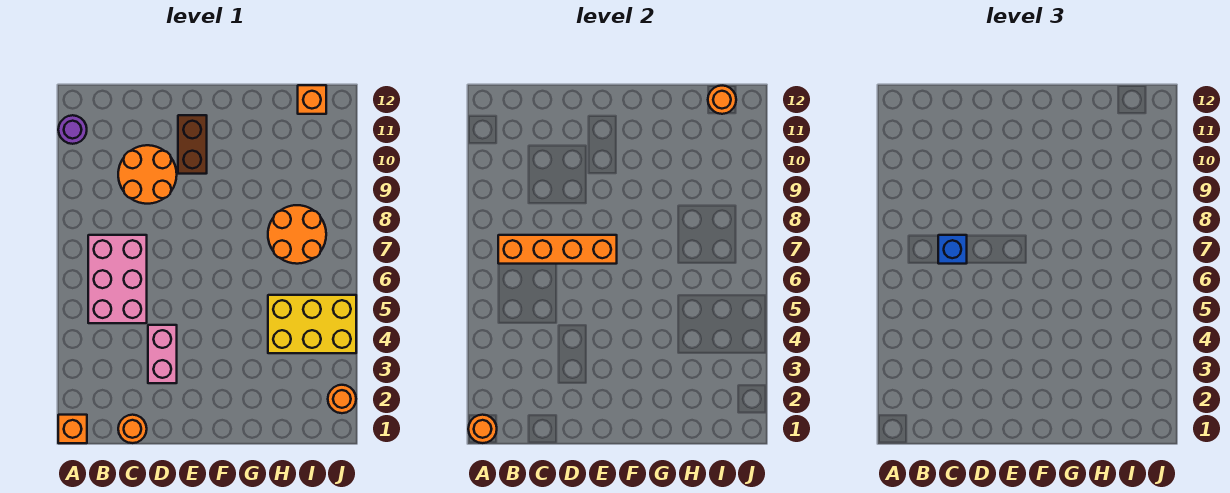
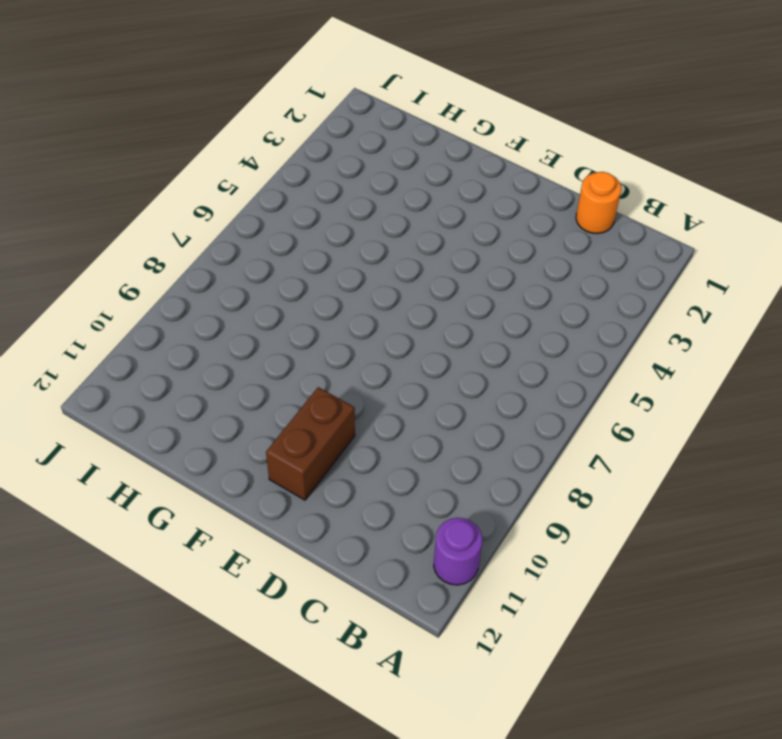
none -> orange brick A1 level 1
none -> pink brick B5:C7 level 1
none -> orange round brick C9:D10 level 1

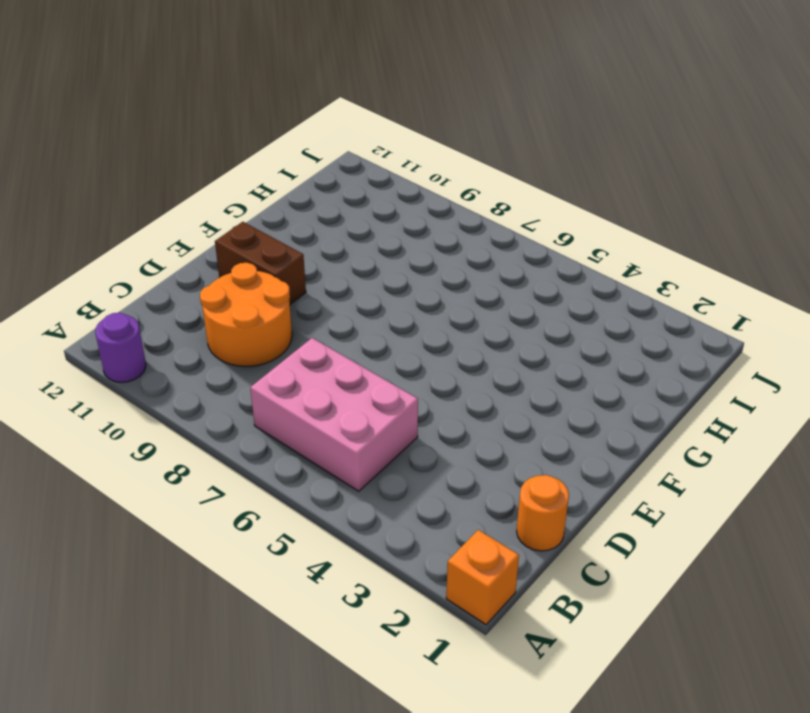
none -> pink brick D3:D4 level 1
none -> yellow brick H4:J5 level 1
none -> orange round brick H7:I8 level 1

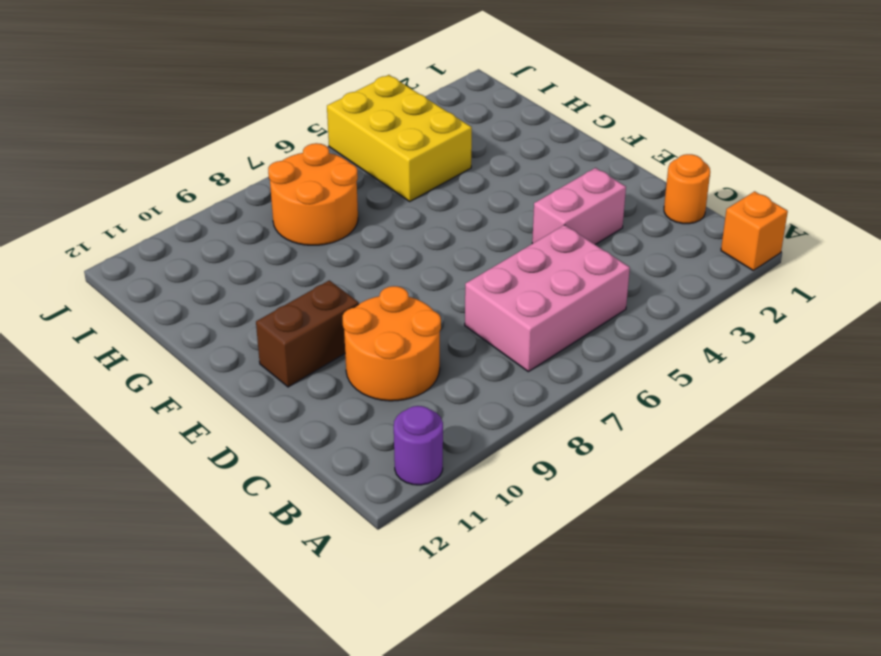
none -> orange brick I12 level 1
none -> orange round brick J2 level 1
none -> orange round brick A1 level 2

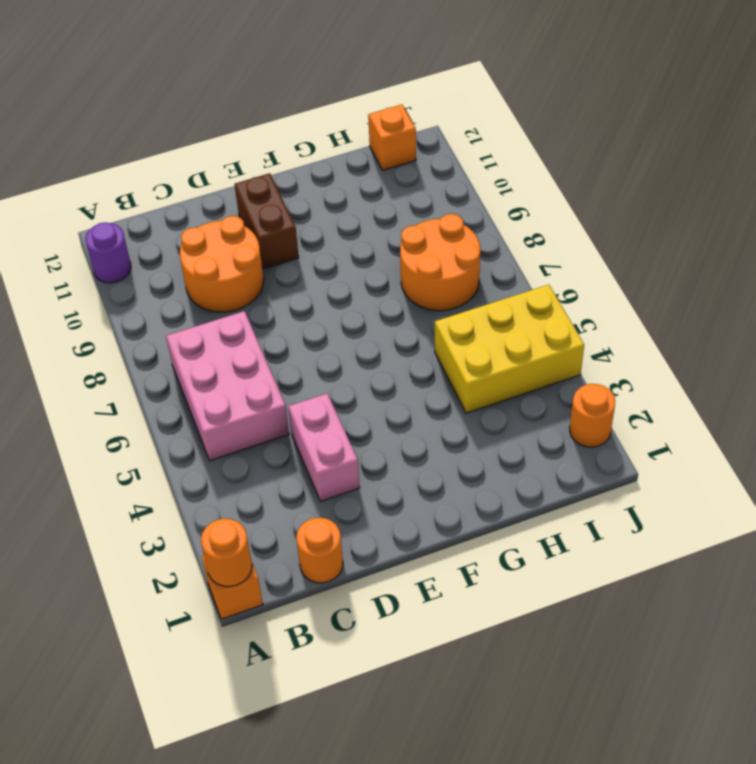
none -> orange brick B7:E7 level 2
none -> orange round brick I12 level 2
none -> blue brick C7 level 3

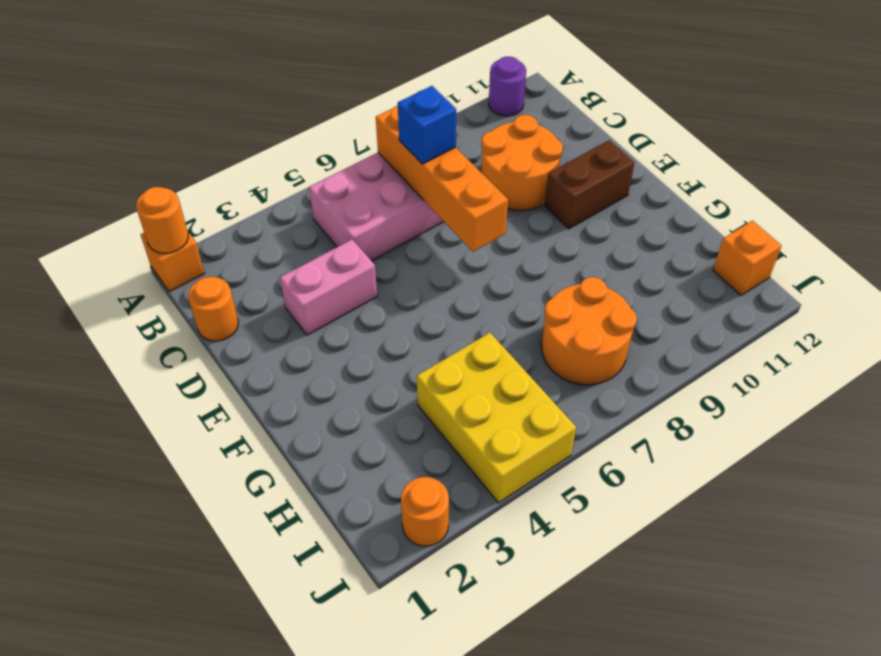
none -> orange round brick I12 level 2

